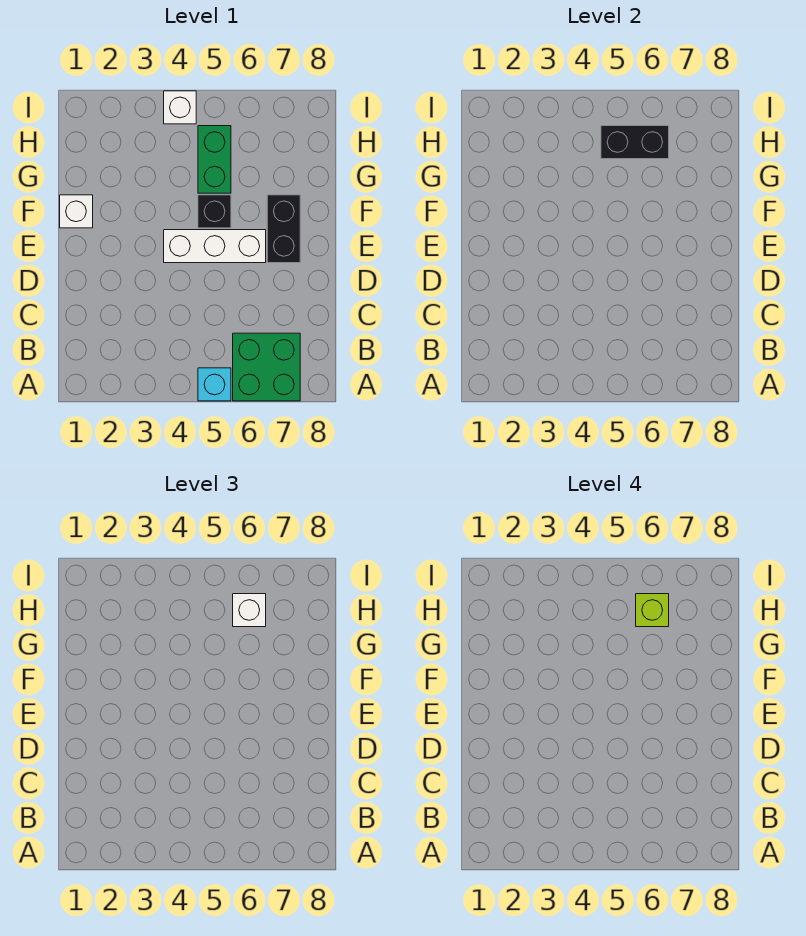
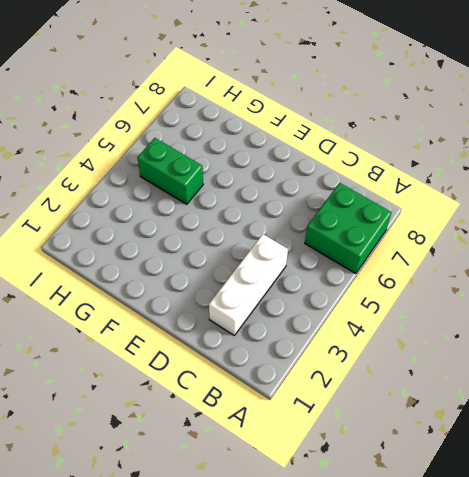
white brick C2:C4 level 1 -> white brick E4:E6 level 1
none -> cyan brick A5 level 1
none -> black brick E7:F7 level 1

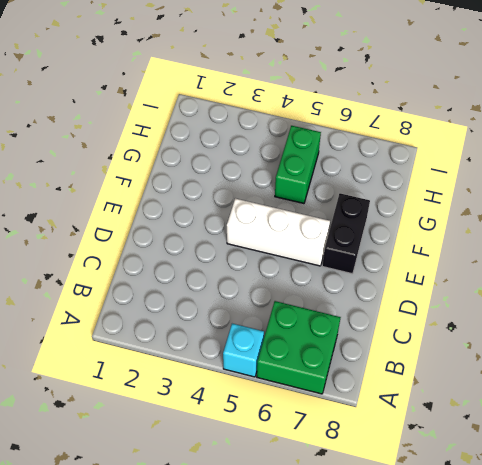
none -> white brick F1 level 1
none -> black brick F5 level 1

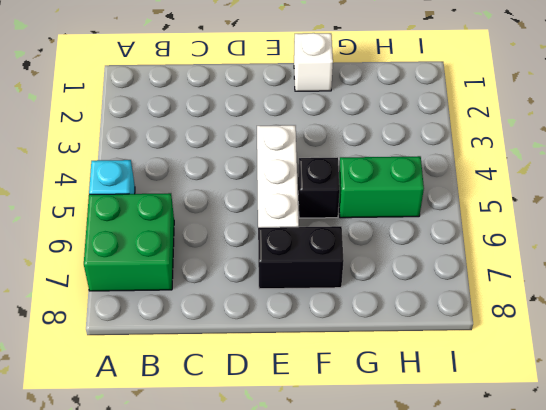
none -> white brick I4 level 1
none -> black brick H5:H6 level 2

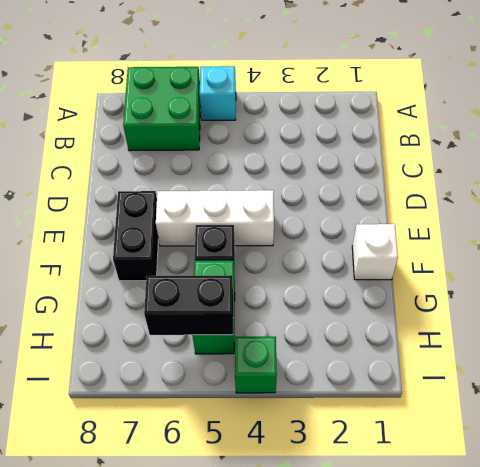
green brick I4 level 1 -> white brick I4 level 1
none -> white brick H6 level 3
none -> lime brick H6 level 4

